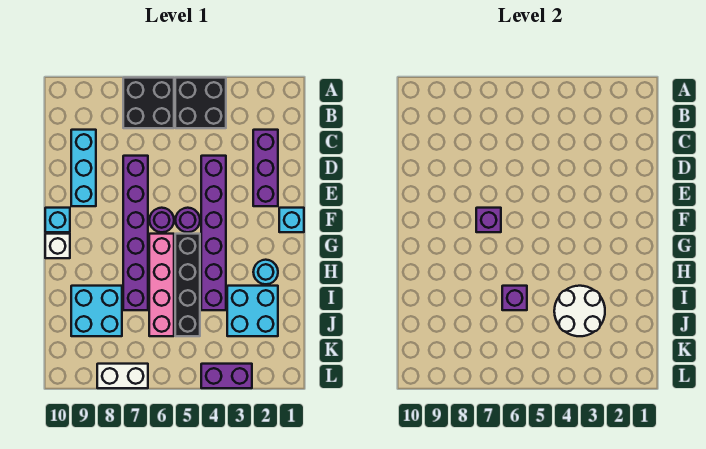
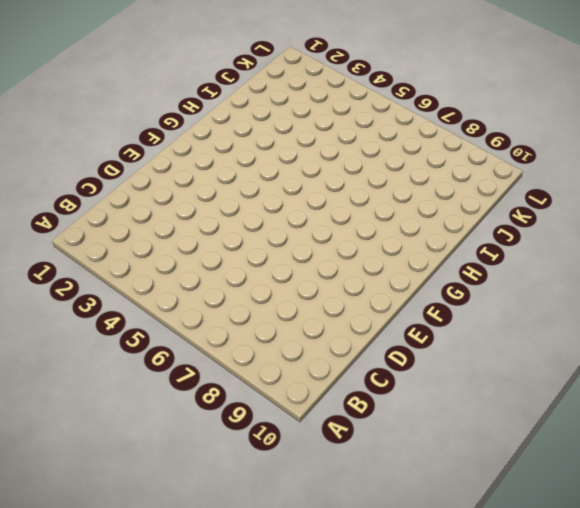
none -> black brick A4:B5 level 1
none -> black brick A6:B7 level 1
none -> purple brick C2:E2 level 1

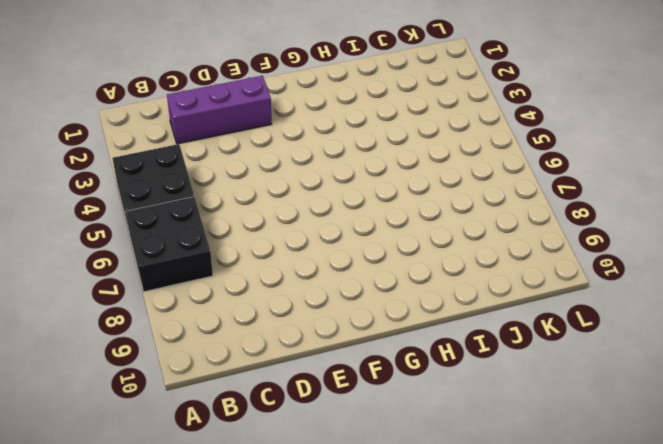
none -> cyan brick C9:E9 level 1
none -> purple brick D4:I4 level 1
none -> purple brick D7:I7 level 1

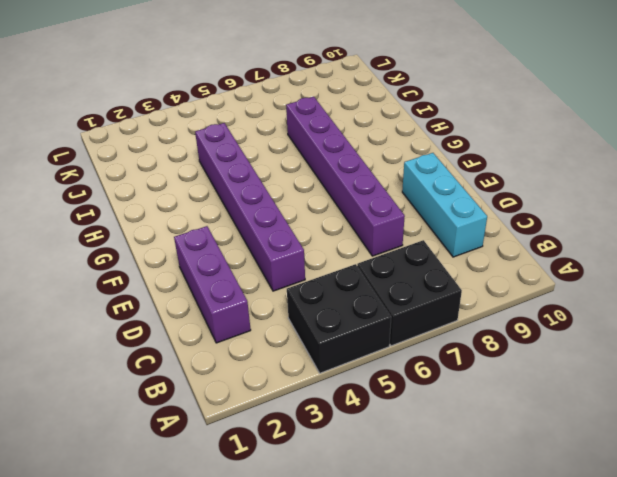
none -> cyan brick F1 level 1
none -> purple round brick F5 level 1
none -> purple round brick F6 level 1

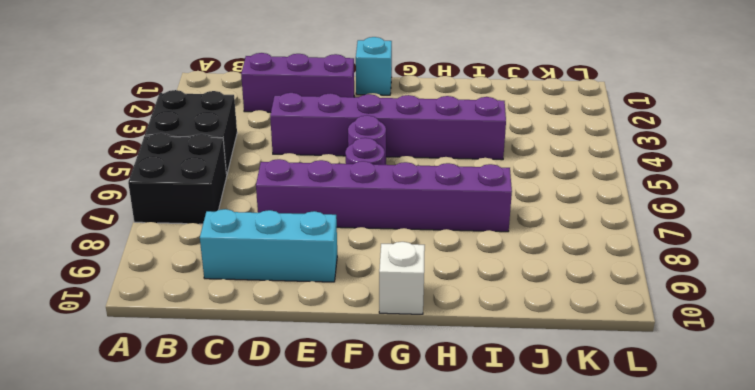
none -> cyan brick F10 level 1
none -> black brick G5:J5 level 1
none -> pink brick G6:J6 level 1

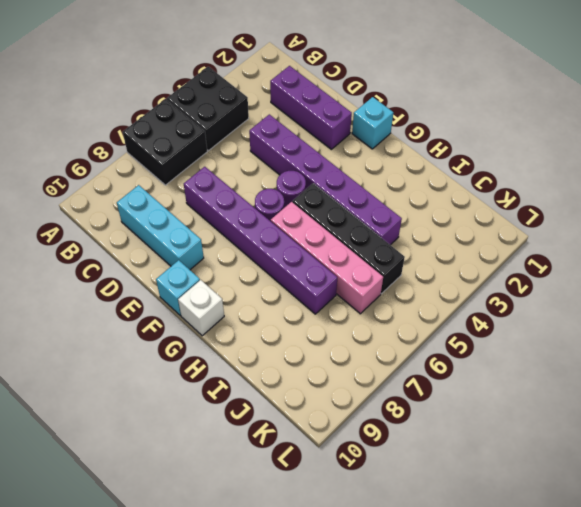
none -> cyan round brick H2 level 1
none -> cyan brick I2:J3 level 1
none -> cyan brick I8:J9 level 1

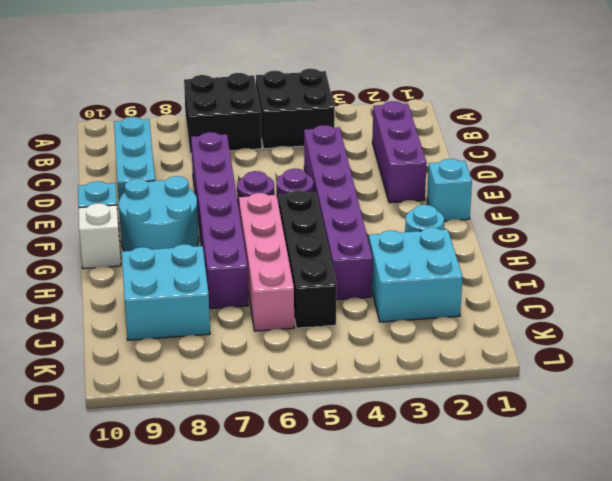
cyan round brick F8:G9 level 1 -> none
none -> purple brick L3:L4 level 1
none -> white brick L7:L8 level 1
none -> purple brick F7 level 2

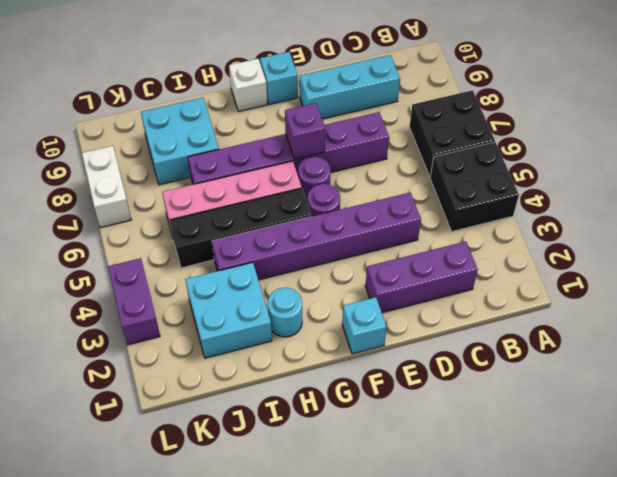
none -> white round brick I3:J4 level 2
none -> purple brick I6 level 2

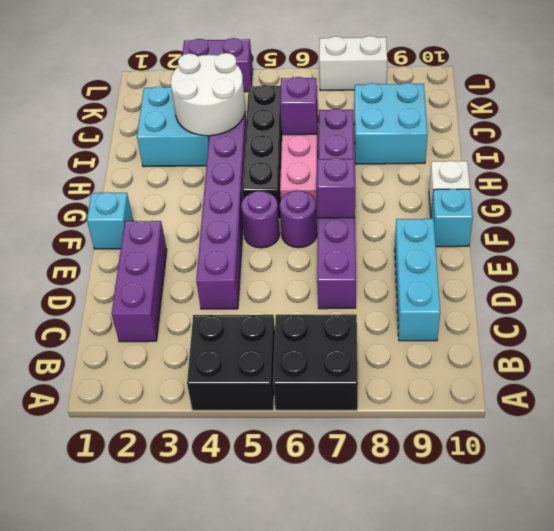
none -> cyan round brick H2 level 1

